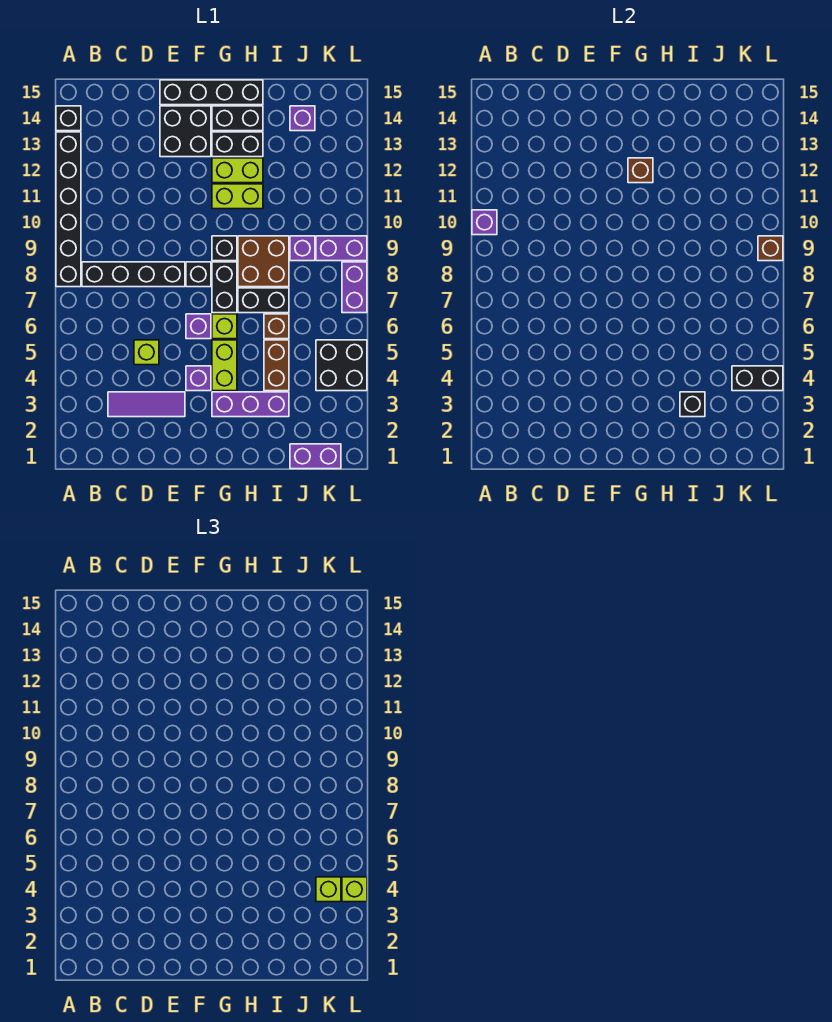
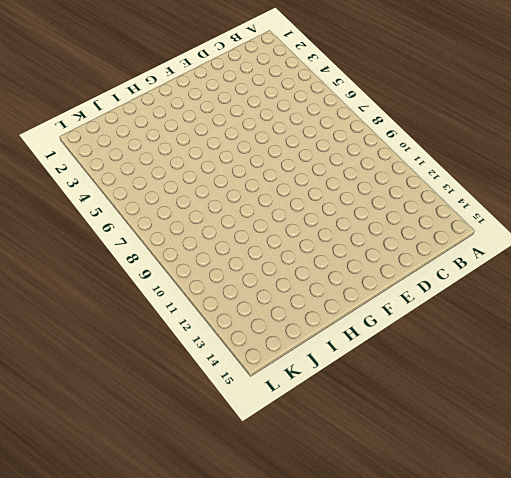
none -> black brick A8:A13 level 1
none -> black brick A14 level 1
none -> black brick B8:E8 level 1
none -> purple tile C3:E3 level 1

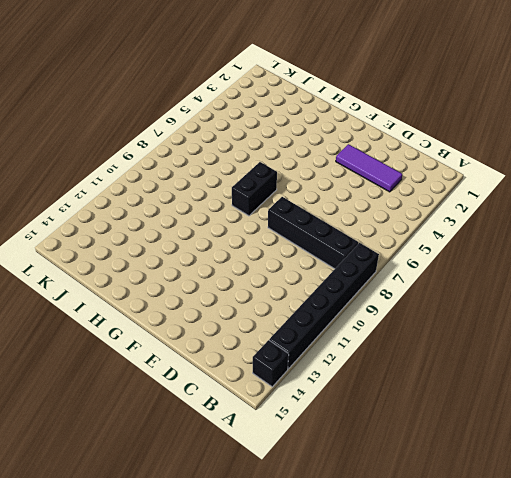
none -> lime brick D5 level 1
none -> black brick E13:F14 level 1
none -> black brick E15:H15 level 1
none -> purple brick F4 level 1

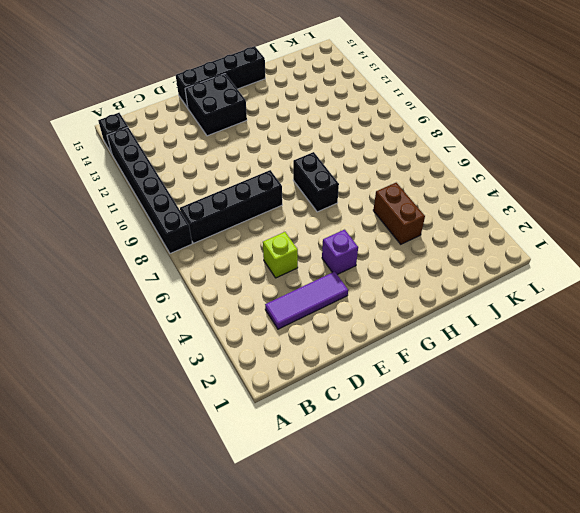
none -> purple brick F6 level 1
none -> black brick F8 level 1
none -> purple brick G3:I3 level 1
none -> lime brick G4:G5 level 1

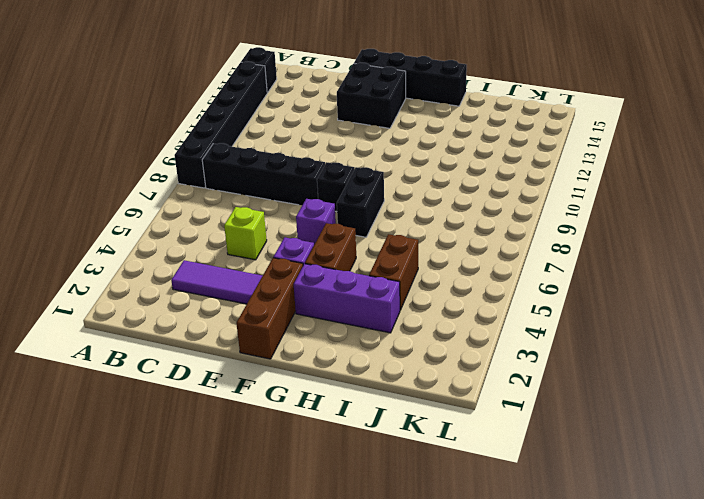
brown brick F1:F3 level 1 -> none
brown brick G4:G5 level 1 -> lime brick G4:G5 level 1
none -> lime brick G6 level 1
none -> black brick G9 level 1
none -> lime brick G11:H11 level 1
none -> lime brick G12:H12 level 1

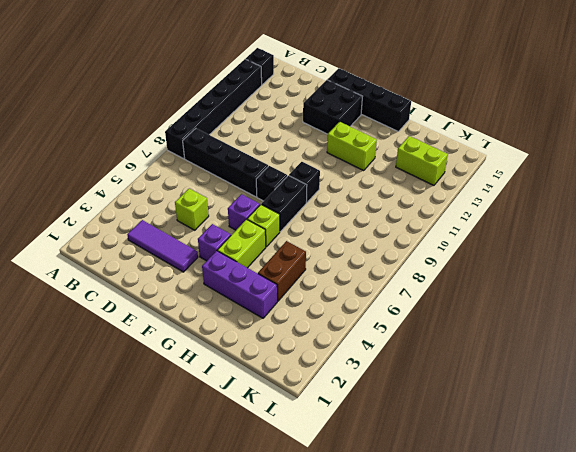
lime brick J13:K13 level 1 -> lime brick G11:H11 level 1
none -> black brick G13:H13 level 1
none -> black brick G14:H14 level 1
none -> black brick H7:I7 level 1
none -> brown brick H8:I9 level 1

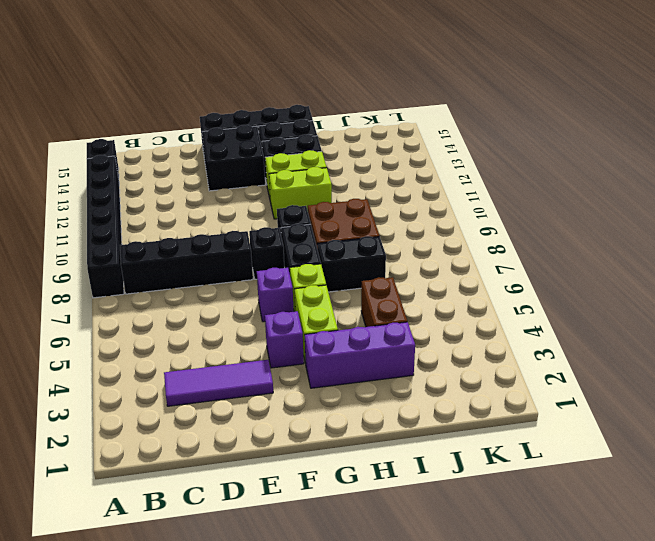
none -> lime brick D5 level 1
none -> brown brick I6 level 1
none -> purple brick J1:K1 level 1
none -> purple brick J9 level 1

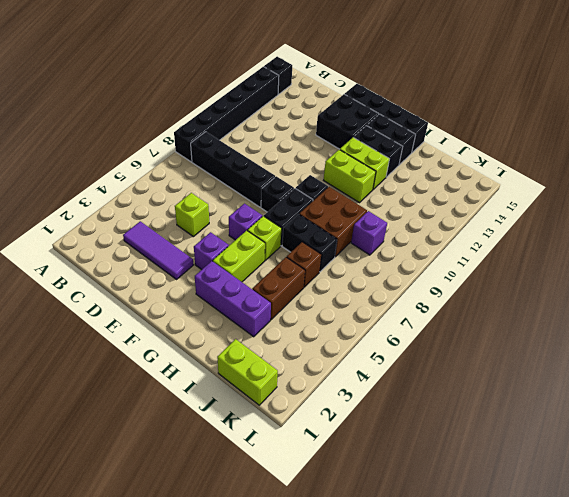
lime brick J1:K1 level 1 -> purple brick J1:K1 level 1
none -> purple brick J14 level 1
none -> black brick K4:L5 level 1
none -> purple brick K9:L9 level 1
none -> purple brick L7:L8 level 1

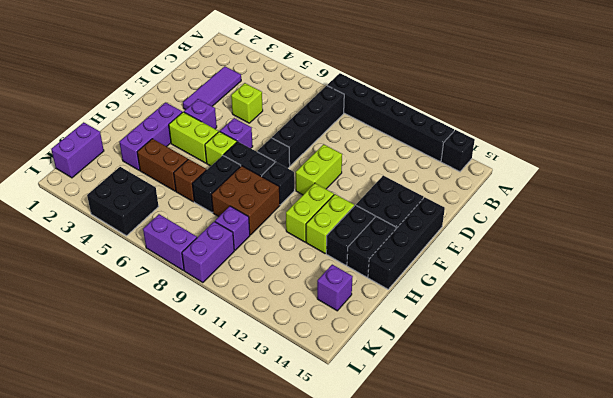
lime brick E10:F10 level 1 -> none
none -> purple brick A10 level 2
none -> brown brick G12 level 2
none -> black brick I3 level 2
none -> black brick K4:L4 level 2

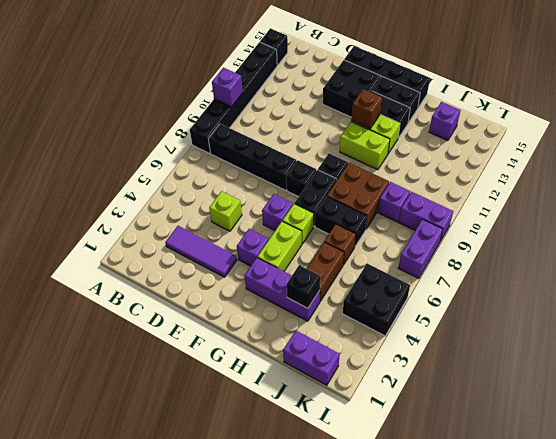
none -> black brick K4:L4 level 2
none -> brown brick L9 level 2
none -> lime brick K4 level 3
none -> lime brick L4 level 3

